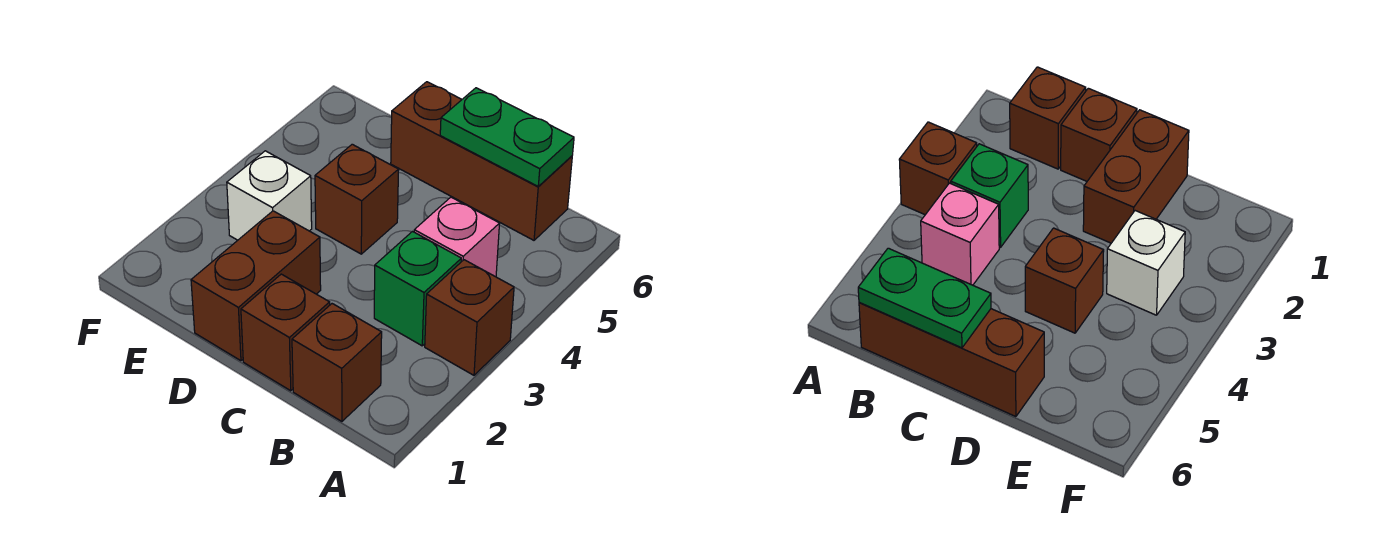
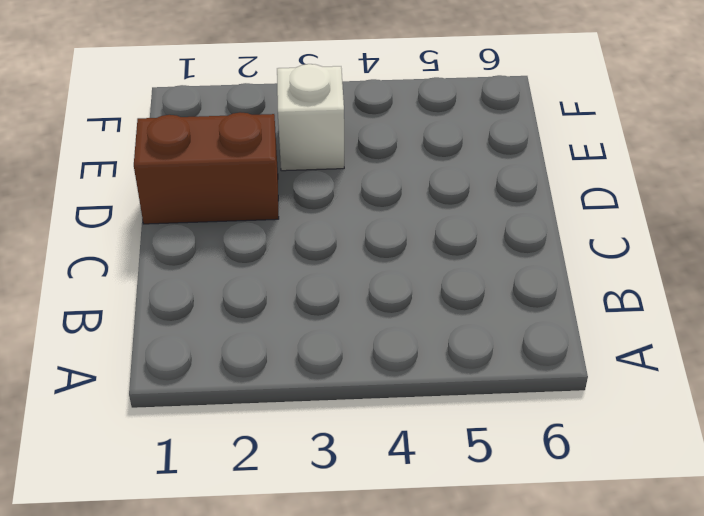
none -> brown brick A3 level 1
none -> brown brick B1 level 1

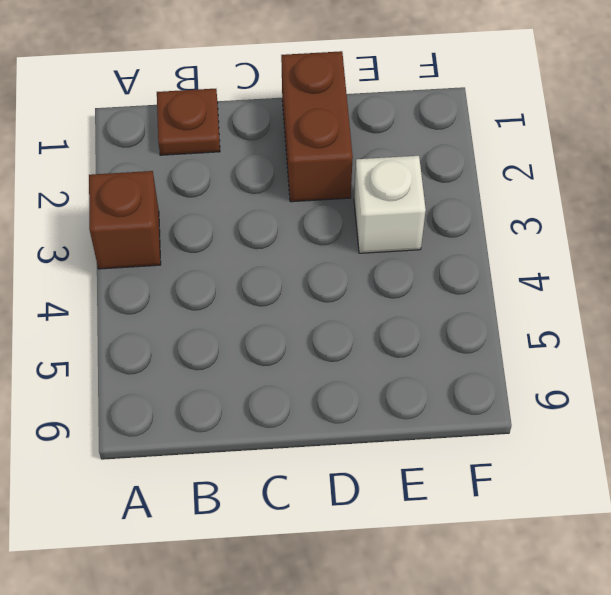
brown plate B1 level 1 -> brown brick B1 level 1
none -> green brick B3 level 1
none -> pink brick B4 level 1

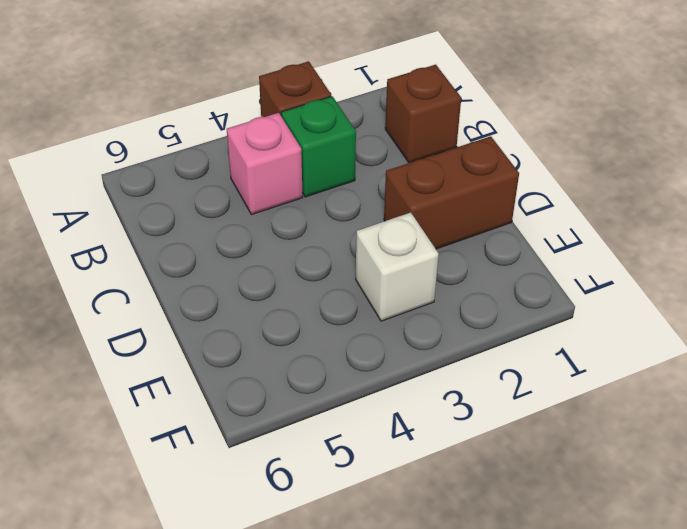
none -> brown brick B6:D6 level 1
none -> brown brick C1 level 1

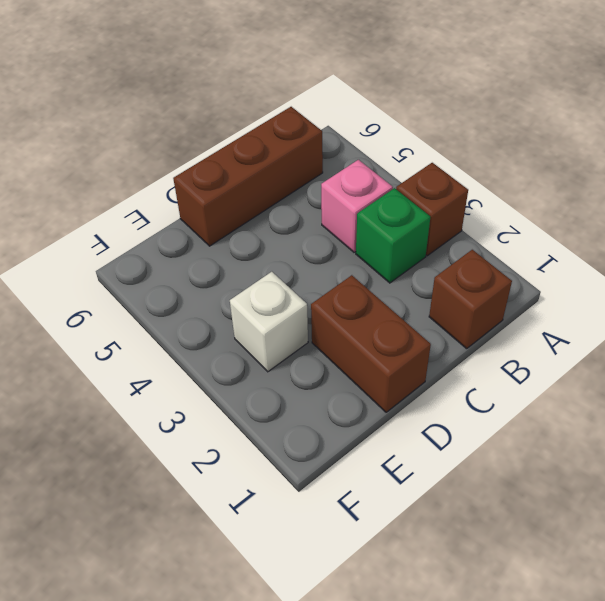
none -> brown brick C1 level 1
none -> brown brick D4 level 1

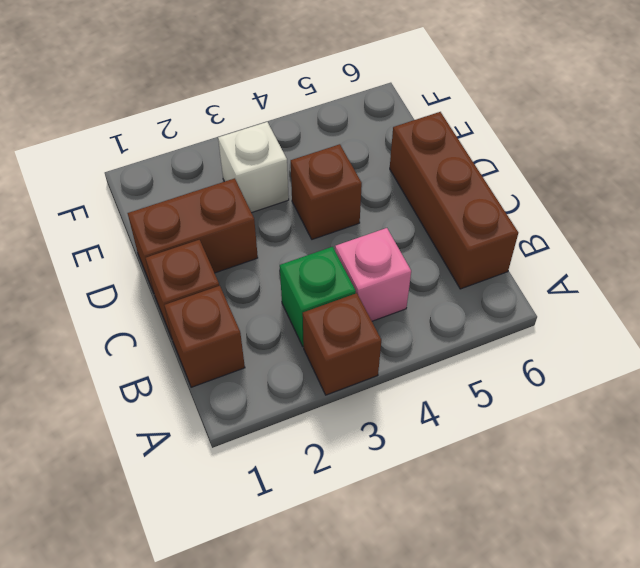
none -> green plate B6:C6 level 2

